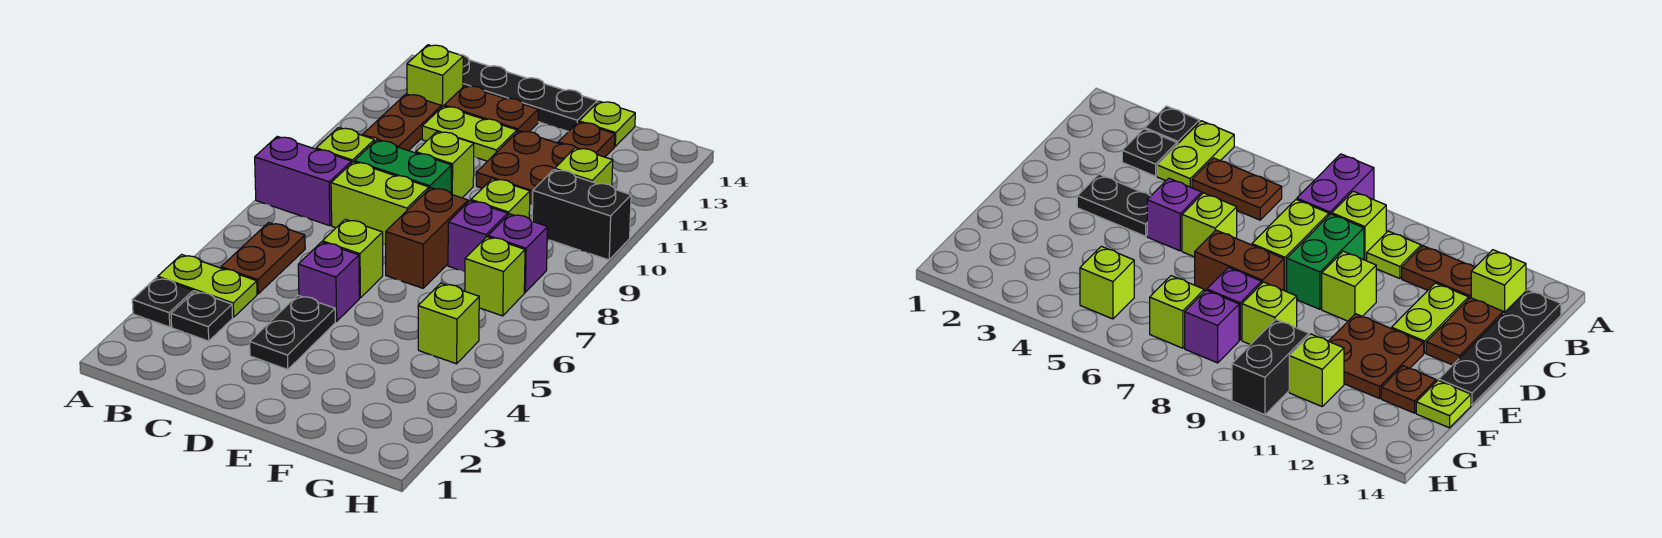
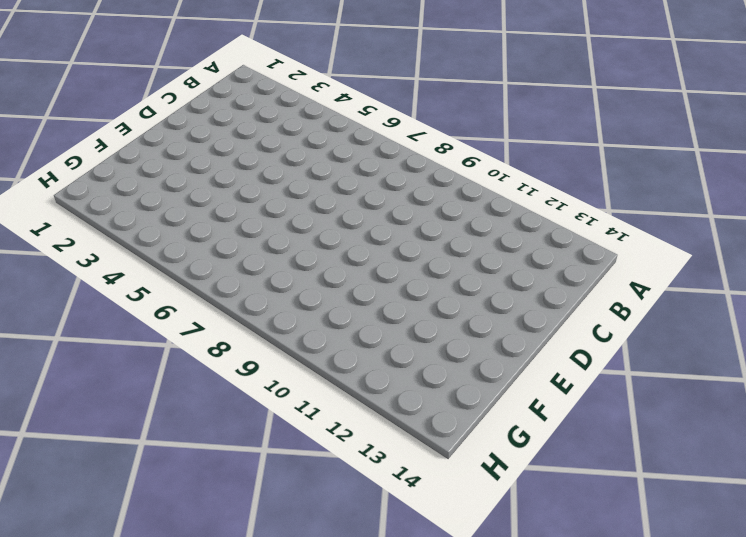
none -> black plate A3 level 1
none -> lime plate A4:B4 level 1
none -> purple brick A8:B8 level 1

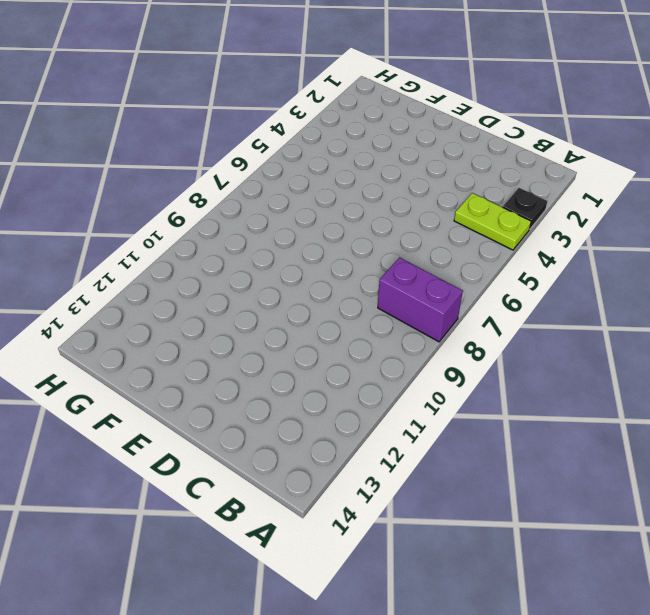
none -> black plate B3 level 1
none -> brown plate B5:B6 level 1
none -> lime brick B9 level 1

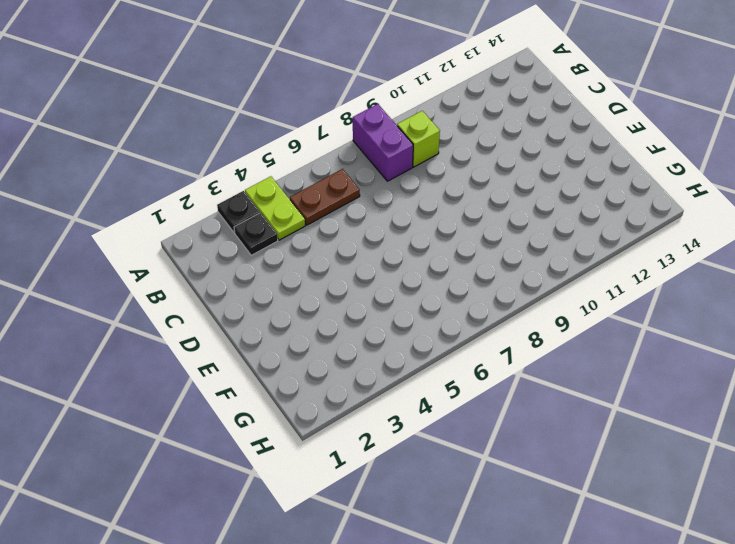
none -> lime plate B10 level 1
none -> brown plate B11:B12 level 1
none -> lime brick B13 level 1

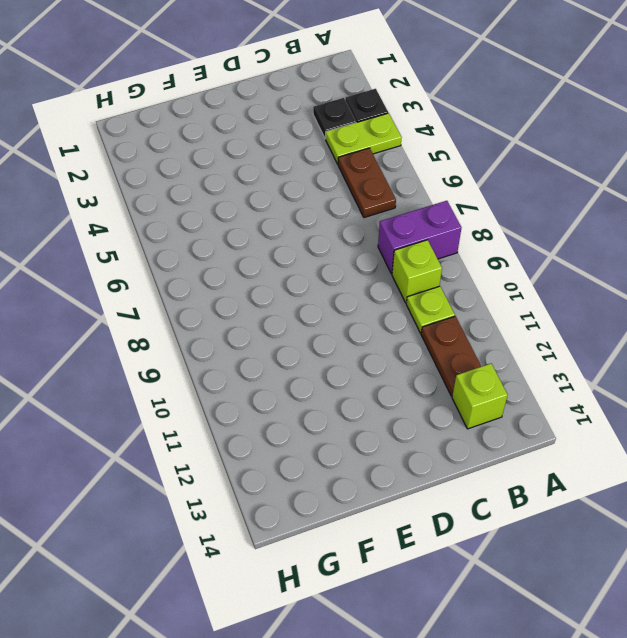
none -> black plate B14:E14 level 1
none -> lime brick C8:D8 level 1
none -> green brick C9:D9 level 1

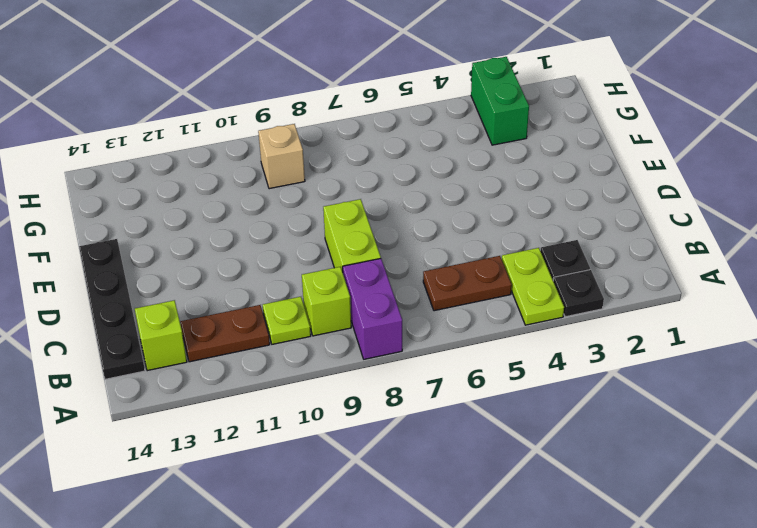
green brick G3:H3 level 1 -> green brick C9:D9 level 1
tan brick G9 level 1 -> none
none -> lime plate C12:D12 level 1
none -> brown plate C13:D13 level 1
none -> black plate D3:D4 level 1

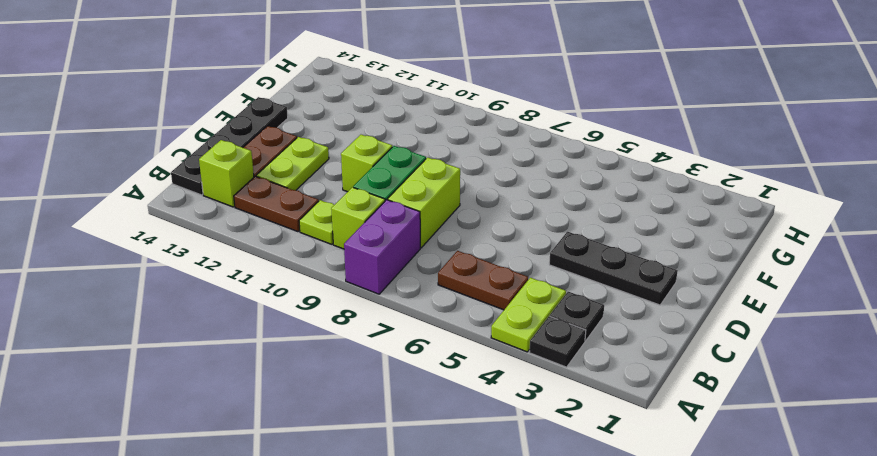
black plate D2:D4 level 1 -> black plate D3:D4 level 1
none -> purple brick D5 level 1
none -> lime brick D6 level 1
none -> brown brick E7:E8 level 1

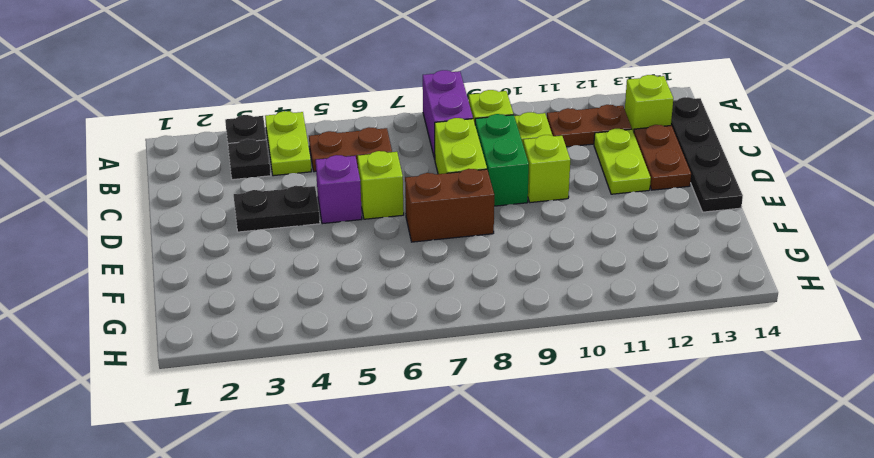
none -> brown plate E11:F12 level 1
none -> purple brick F8 level 1
none -> lime brick F9 level 1

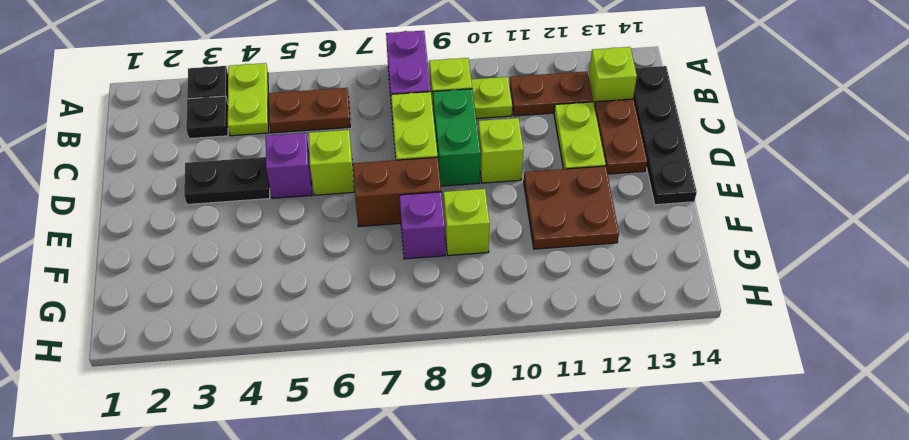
none -> brown plate F13 level 1
none -> lime plate F14 level 1
none -> lime brick G5 level 1

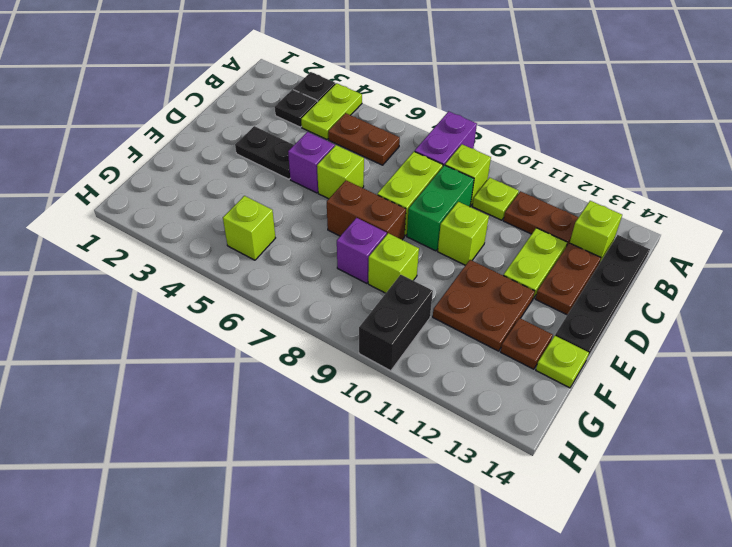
none -> lime brick G7 level 1
none -> purple brick G8 level 1
none -> lime brick G11 level 1

